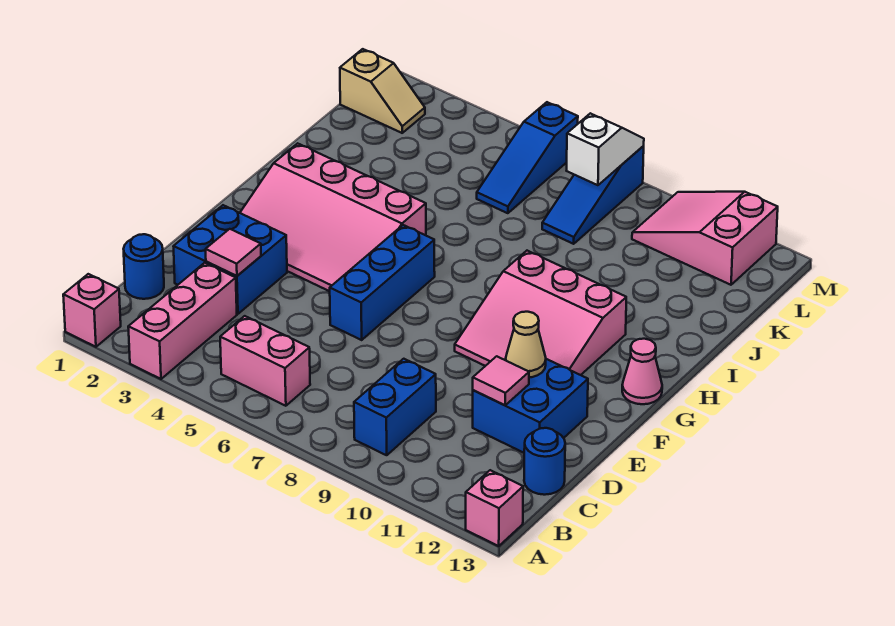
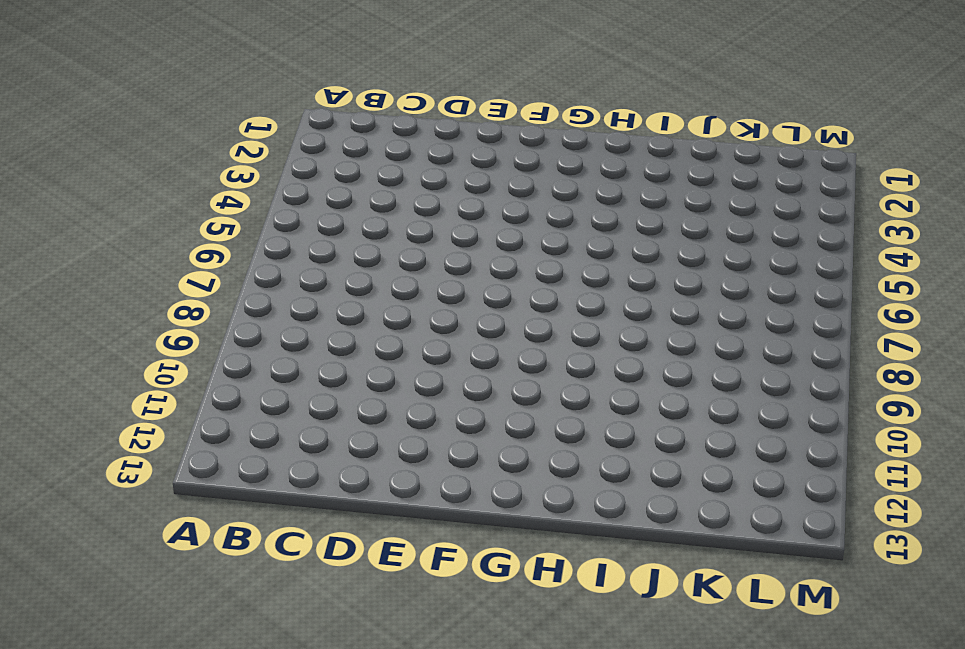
none -> pink brick A1 level 1
none -> pink brick A3:C3 level 1
none -> pink brick A13 level 1

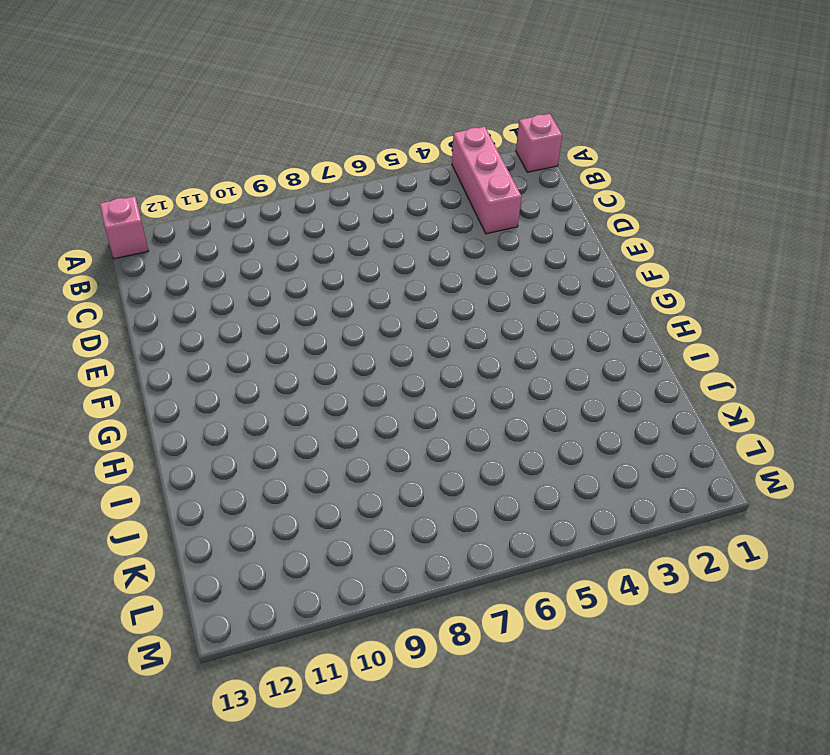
none -> pink brick B5:B6 level 1
none -> blue brick B9:C9 level 1
none -> blue round brick C1 level 1

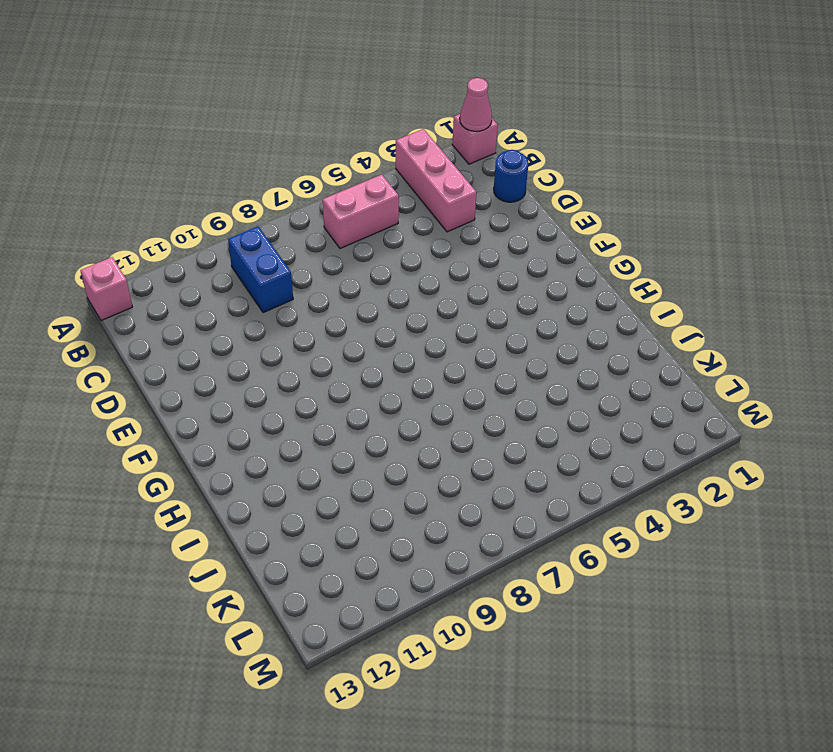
pink cone A1 level 2 -> pink cone G13 level 1
none -> blue round brick C13 level 1
none -> blue brick D2:E3 level 1
none -> blue brick D11:E12 level 1

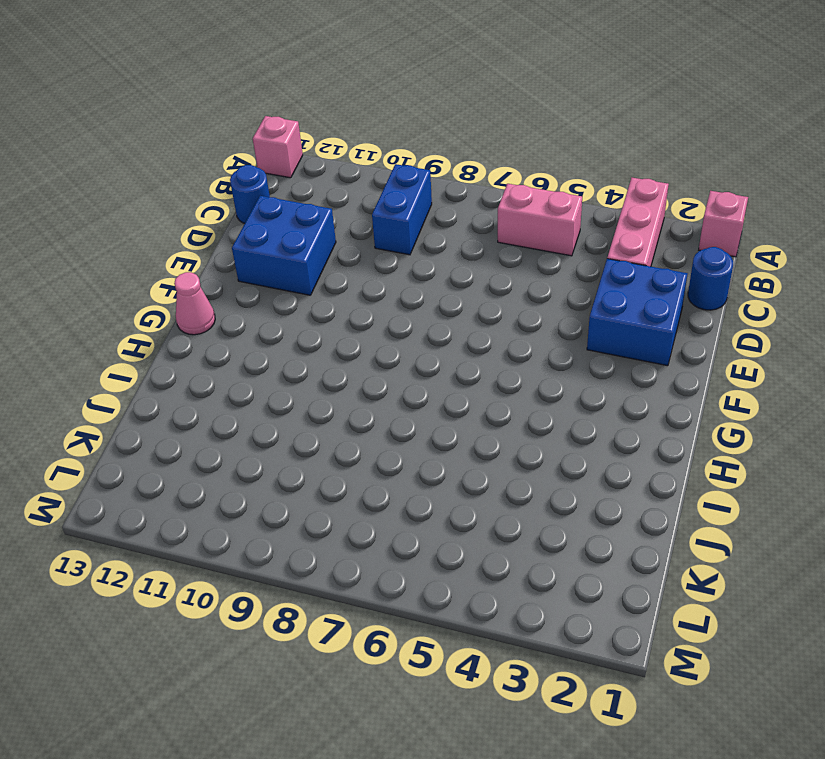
none -> blue brick E6:G6 level 1
none -> pink slope F2:H5 level 1 top H
none -> pink slope F9:H11 level 1 top H

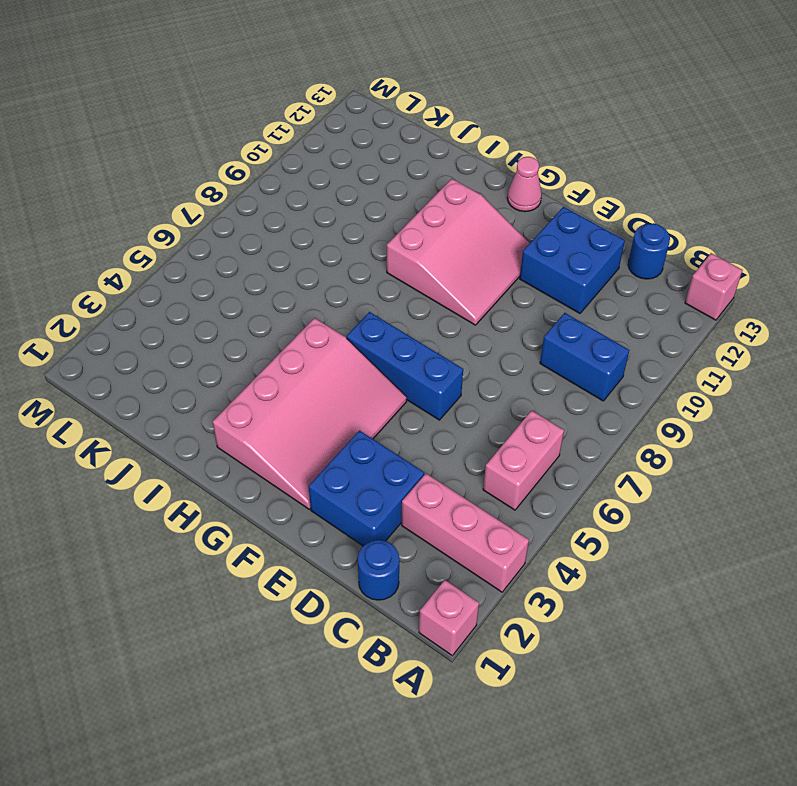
none -> blue slope K6:M6 level 1 top M
none -> blue slope K8:M8 level 1 top M
none -> tan slope L1:L2 level 1 top 1

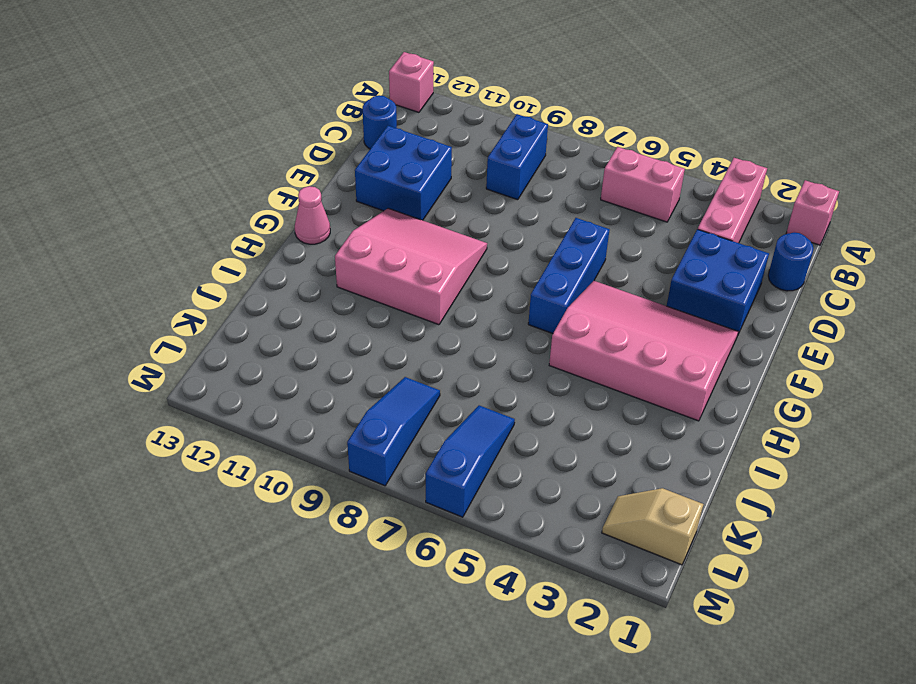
none -> pink slope L10:M12 level 1 top 12
none -> pink tile D3 level 2
none -> pink tile D11 level 2

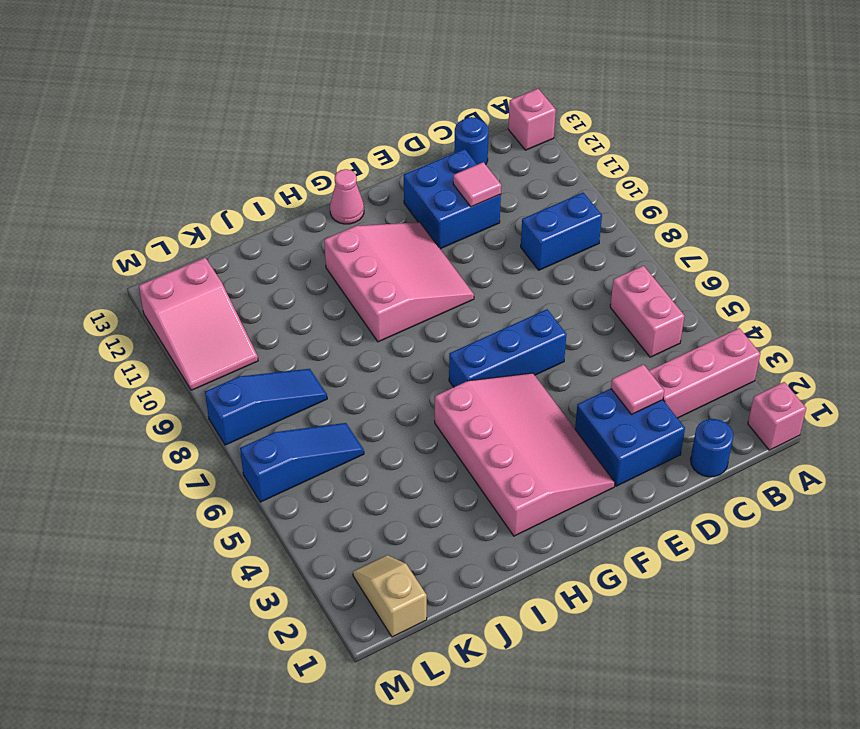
none -> tan cone E11 level 2
none -> white slope L8:M8 level 2 top L

